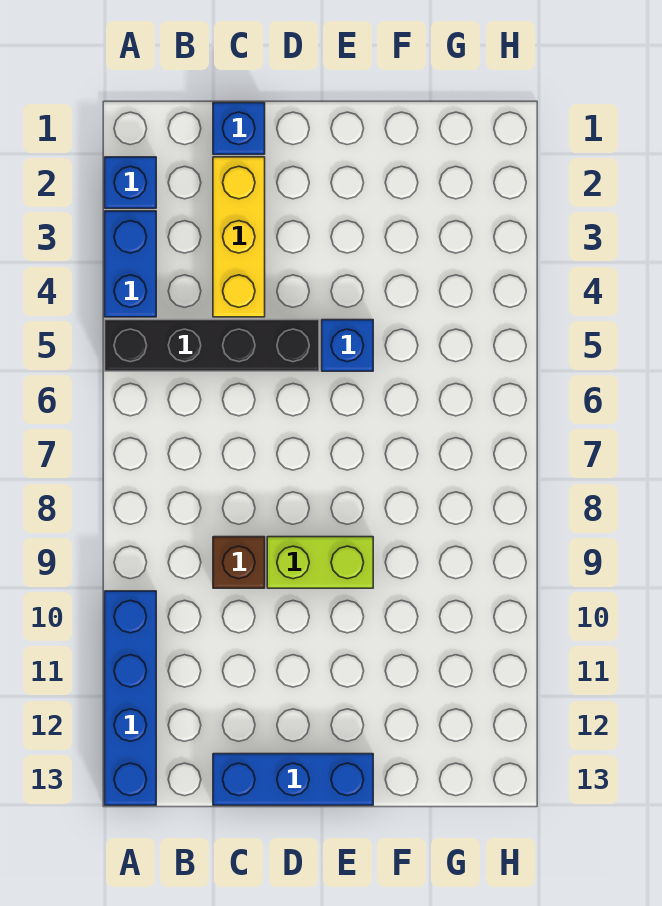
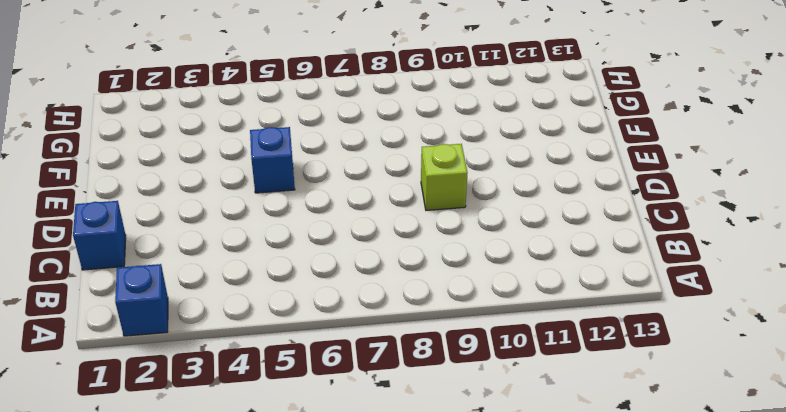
lime brick D9 level 1 -> lime brick D9:E9 level 1
none -> blue brick A3:A4 level 1
none -> black brick A5:D5 level 1

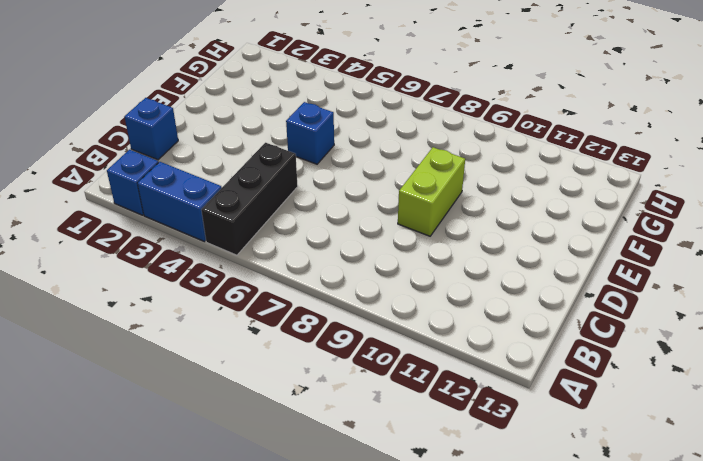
black brick A5:C5 level 1 -> black brick A5:D5 level 1
none -> blue brick A10:A13 level 1
none -> yellow brick C2:C4 level 1

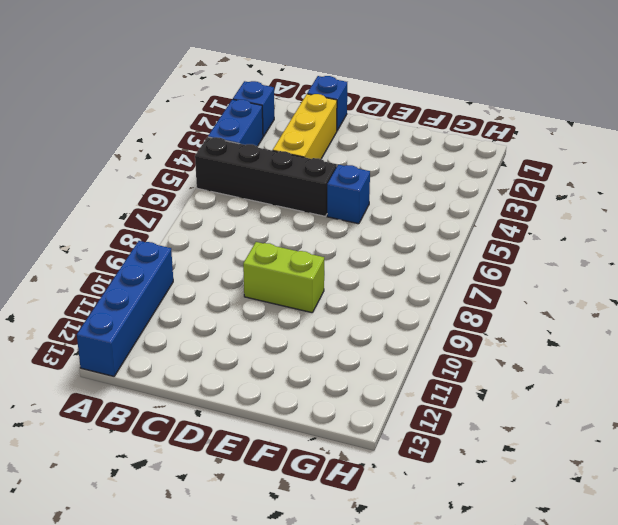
none -> brown brick C9 level 1
none -> blue brick C13:E13 level 1

